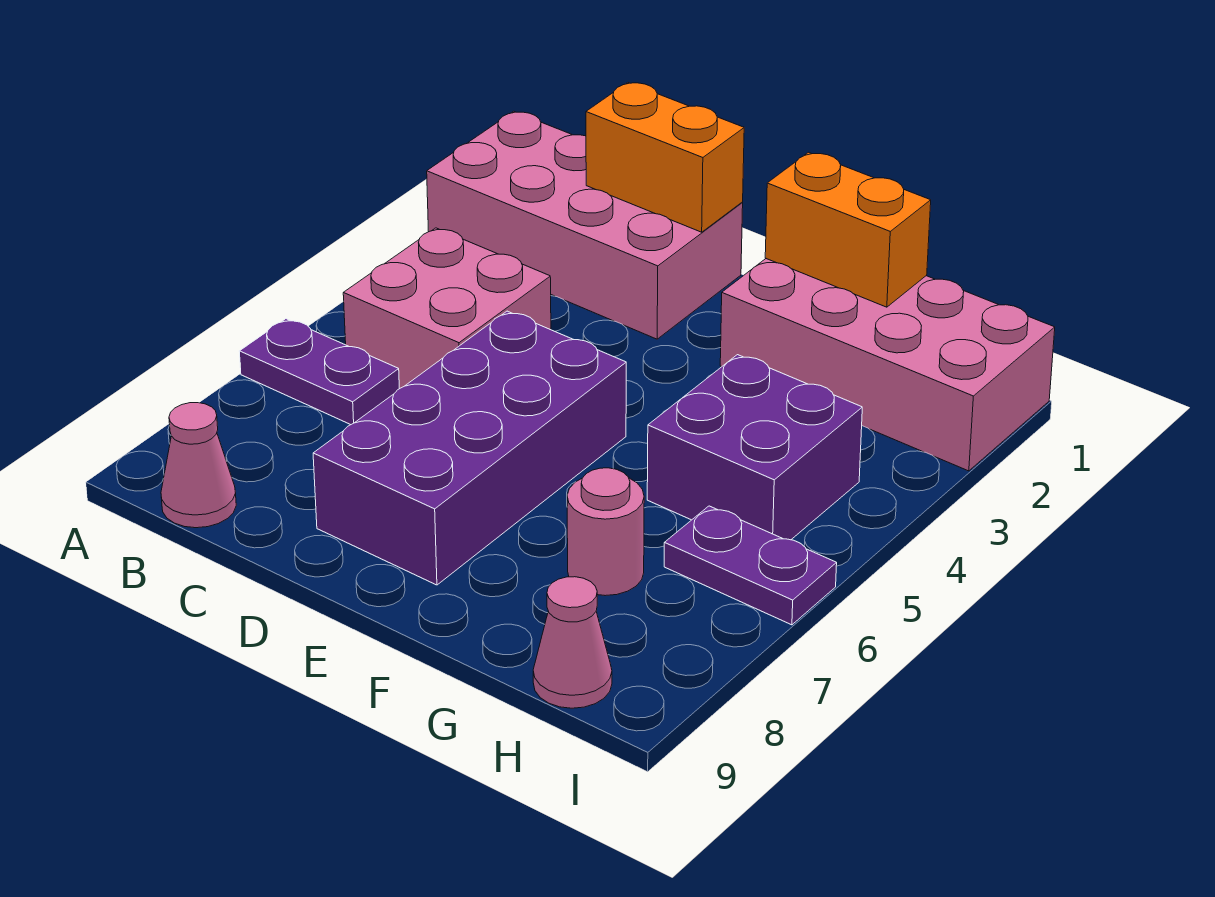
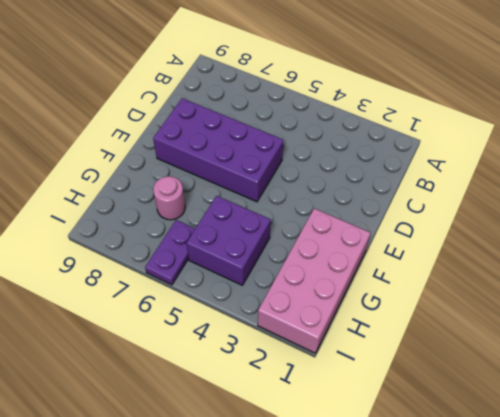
none -> pink brick A1:D2 level 1
none -> purple plate A6:B6 level 1
none -> pink brick B4:C5 level 1

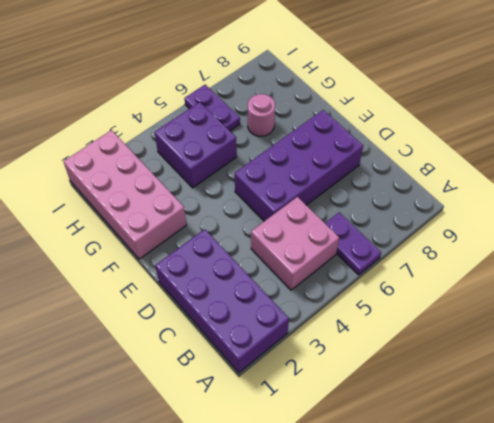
purple brick A1:D2 level 1 -> pink brick A1:D2 level 1
none -> pink cone B9 level 1
none -> pink cone H9 level 1
none -> orange brick C1:D1 level 2

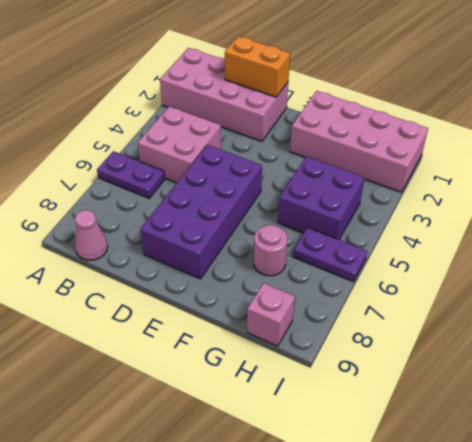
pink brick H9 level 1 -> pink cone H9 level 1
none -> orange brick F1:G1 level 2

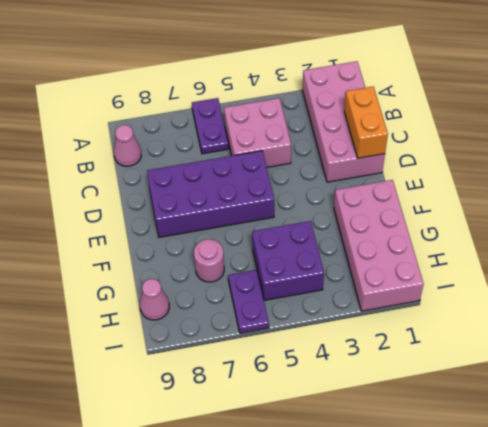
none -> orange brick F1:G1 level 2

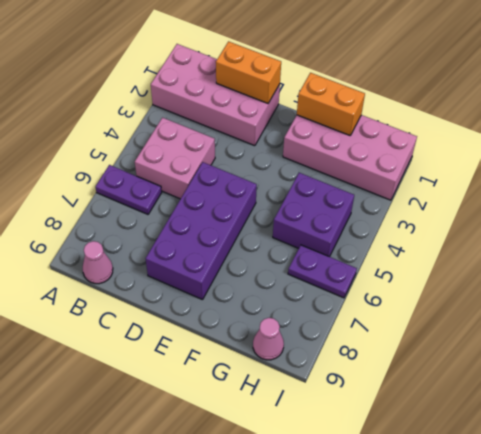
none -> pink round brick G7 level 1

